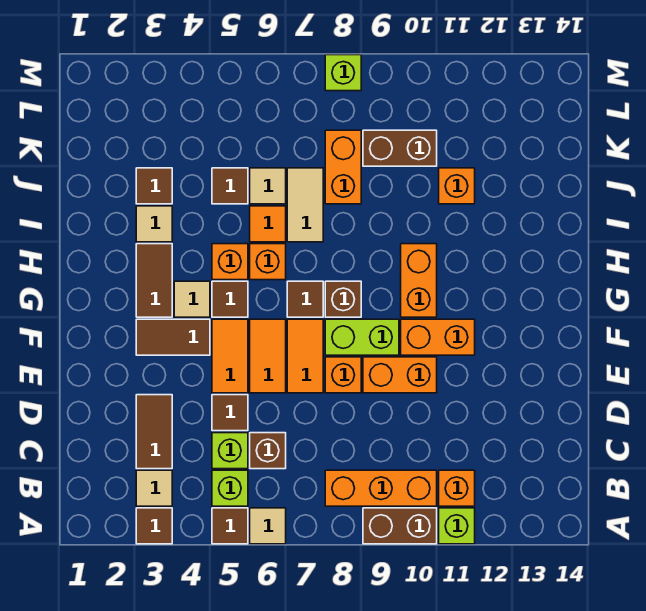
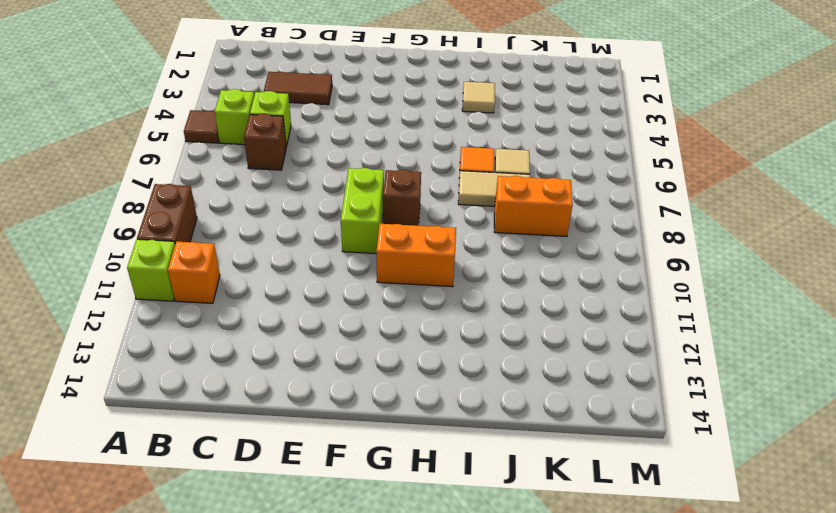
none -> brown tile A3 level 1
none -> tan tile A6 level 1
none -> tan tile B3 level 1
none -> orange brick B8:B10 level 1

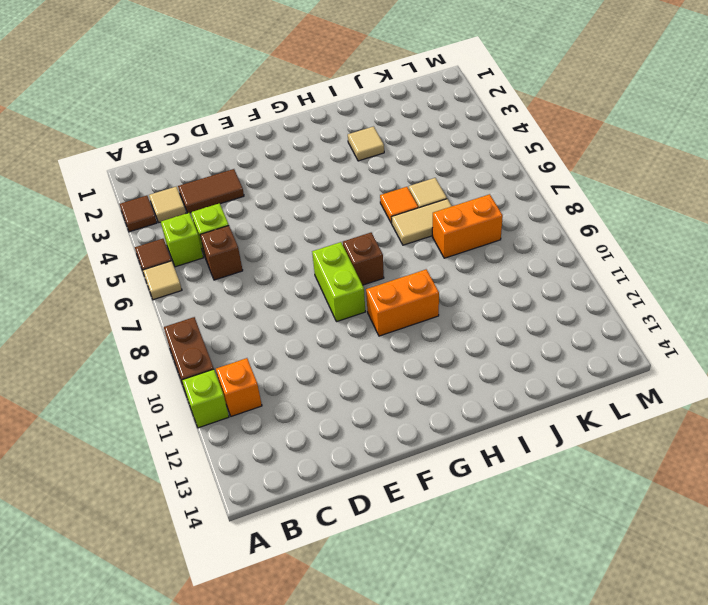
none -> orange brick B8:B10 level 1
none -> brown tile D5 level 1
none -> orange tile E5:F5 level 1
none -> orange tile E6:F6 level 1

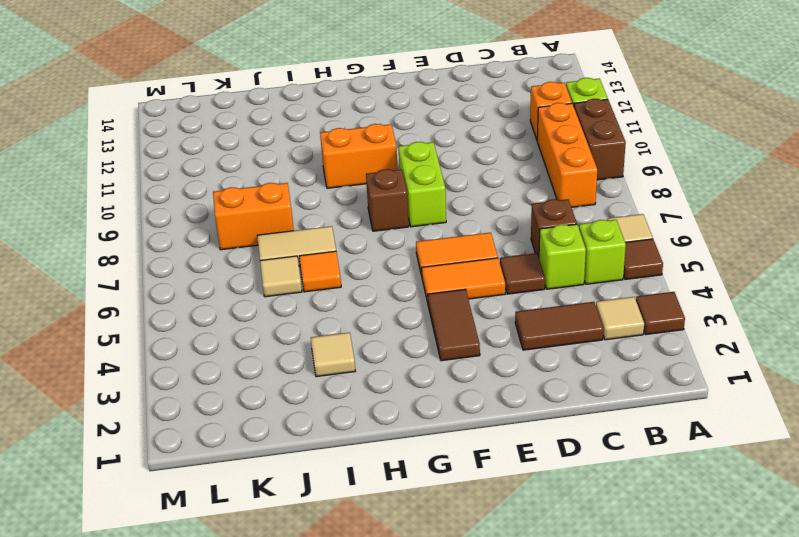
none -> orange tile E7:F7 level 1
none -> orange brick E8 level 1
none -> orange brick E9:E10 level 1
none -> orange brick F10:F11 level 1

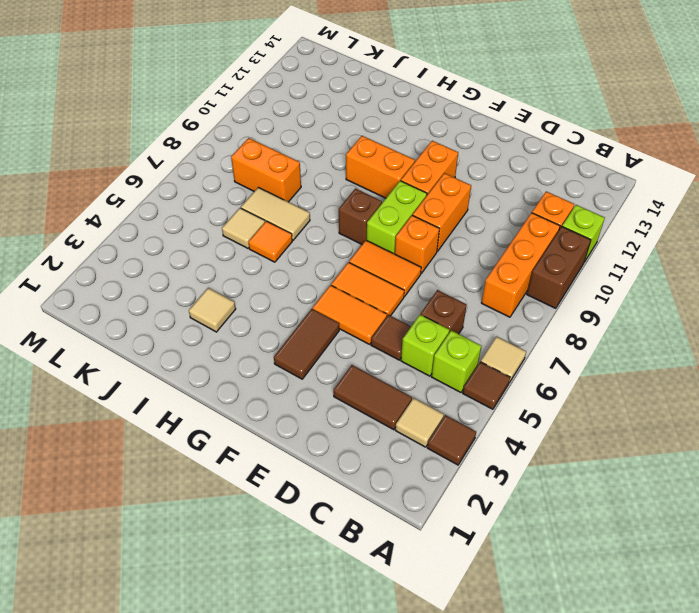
none -> brown tile G3:H3 level 1
none -> tan tile G4 level 1
none -> brown tile G5 level 1
none -> brown tile G7 level 1

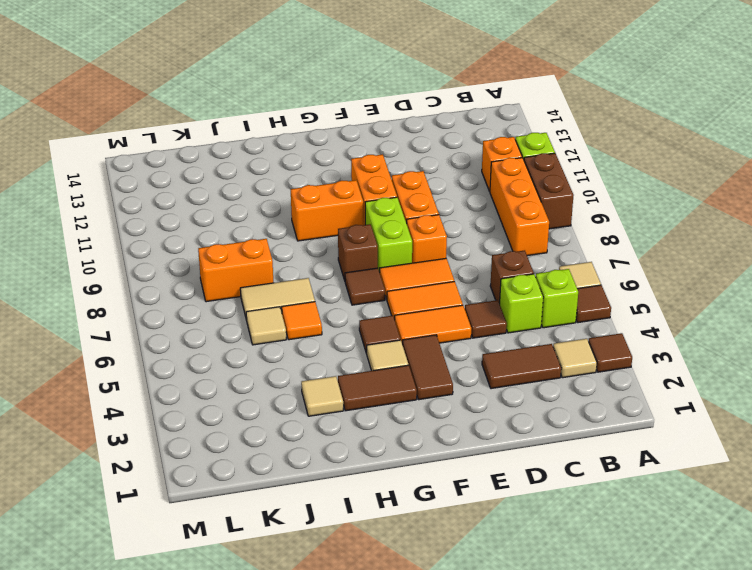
none -> orange brick H5 level 1
none -> orange brick H6 level 1
none -> brown tile J3 level 1
none -> brown tile J5 level 1

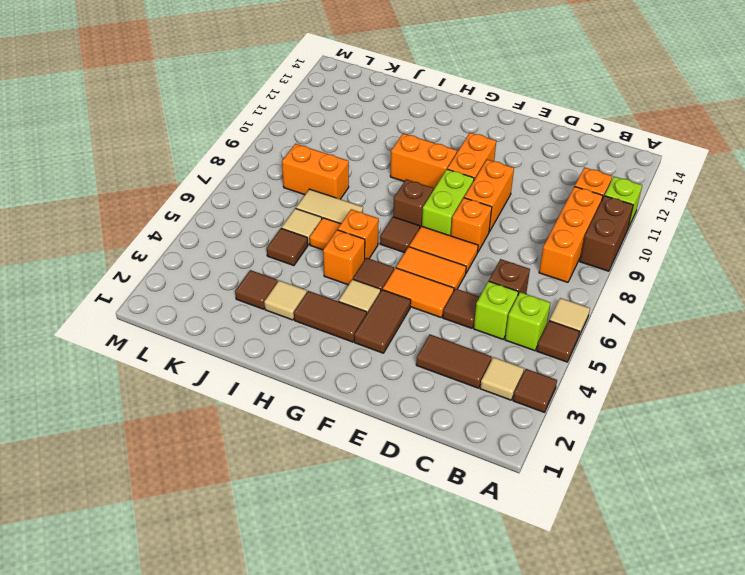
none -> orange brick J11 level 1
none -> brown brick K9:K10 level 1
none -> lime brick M8 level 1

